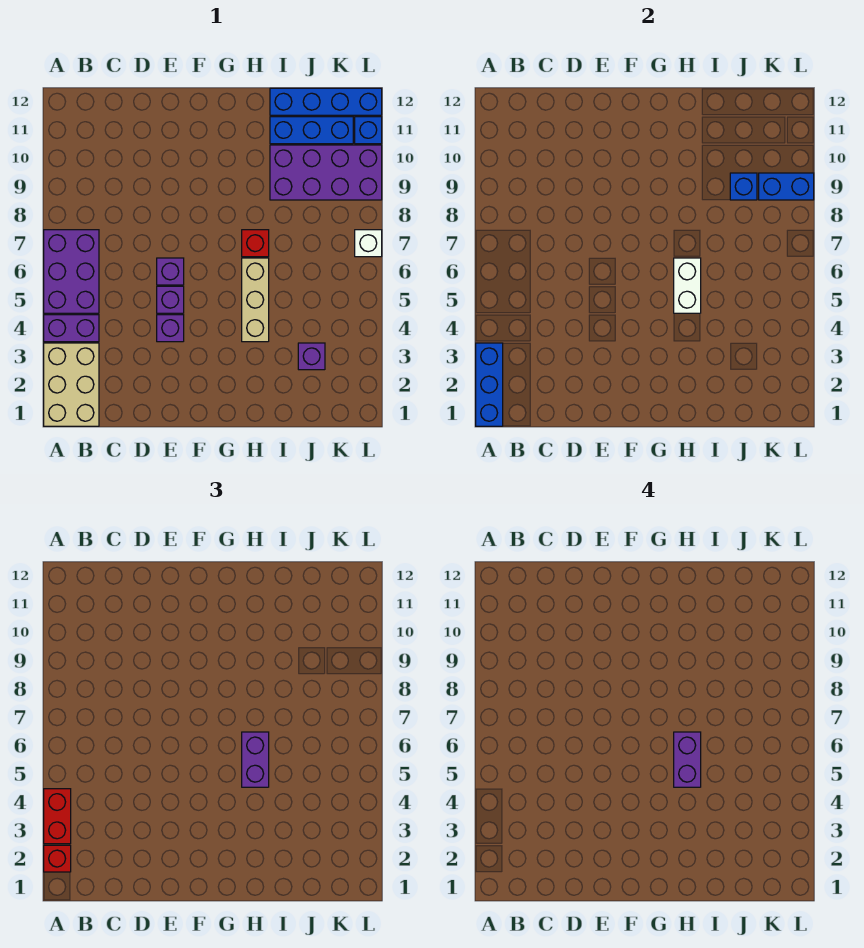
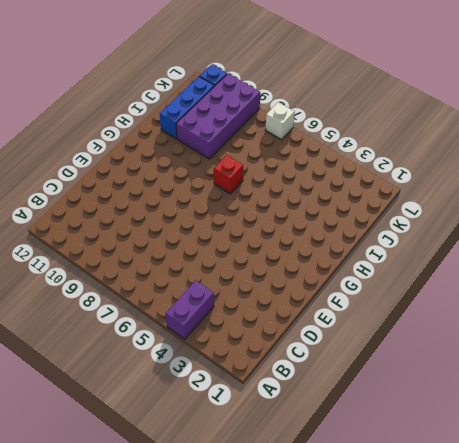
none -> tan brick A1:B3 level 1
none -> purple brick A5:B7 level 1
none -> purple brick E4 level 1

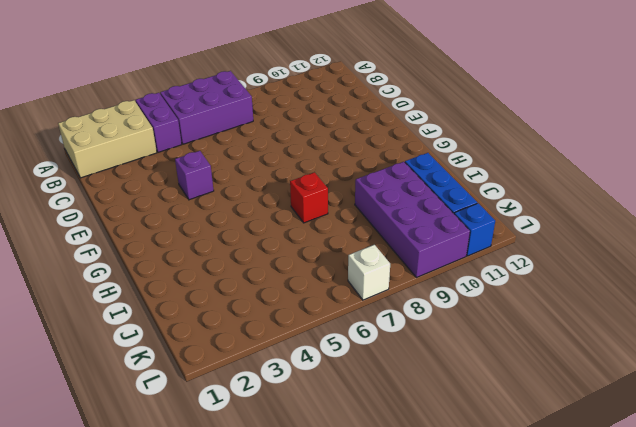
none -> purple brick E5 level 1
none -> purple brick E6 level 1
none -> tan brick H4:H6 level 1

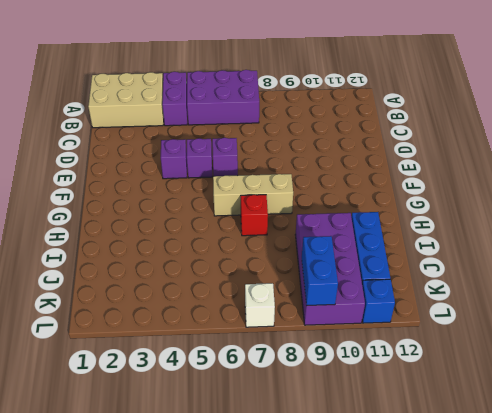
tan brick G6:G8 level 1 -> tan brick H4:H6 level 1
none -> blue brick I12:L12 level 1
none -> purple brick J3 level 1
none -> blue brick A1:A3 level 2

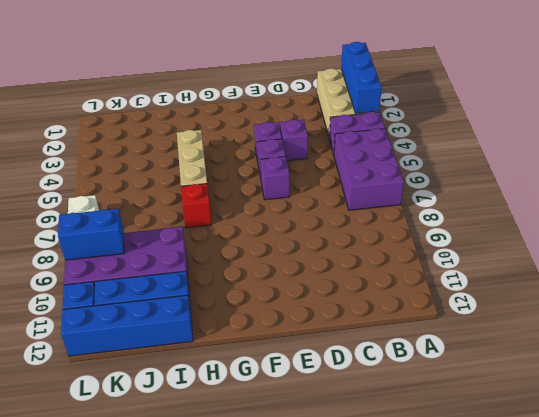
purple brick D4 level 1 -> purple brick J3 level 1
none -> white brick H5:H6 level 2
none -> blue brick J9 level 2
none -> red brick A2 level 3

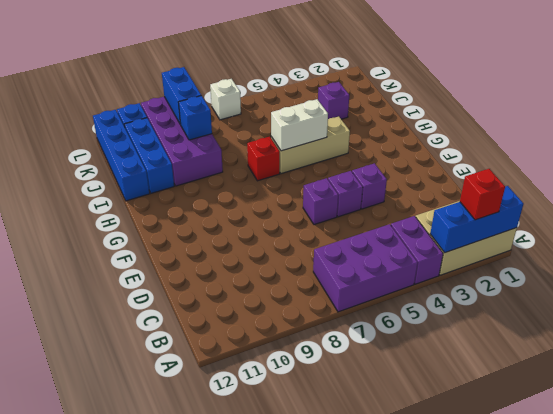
none -> red brick A3:A4 level 3
none -> purple brick H5:H6 level 3
none -> purple brick H5:H6 level 4

